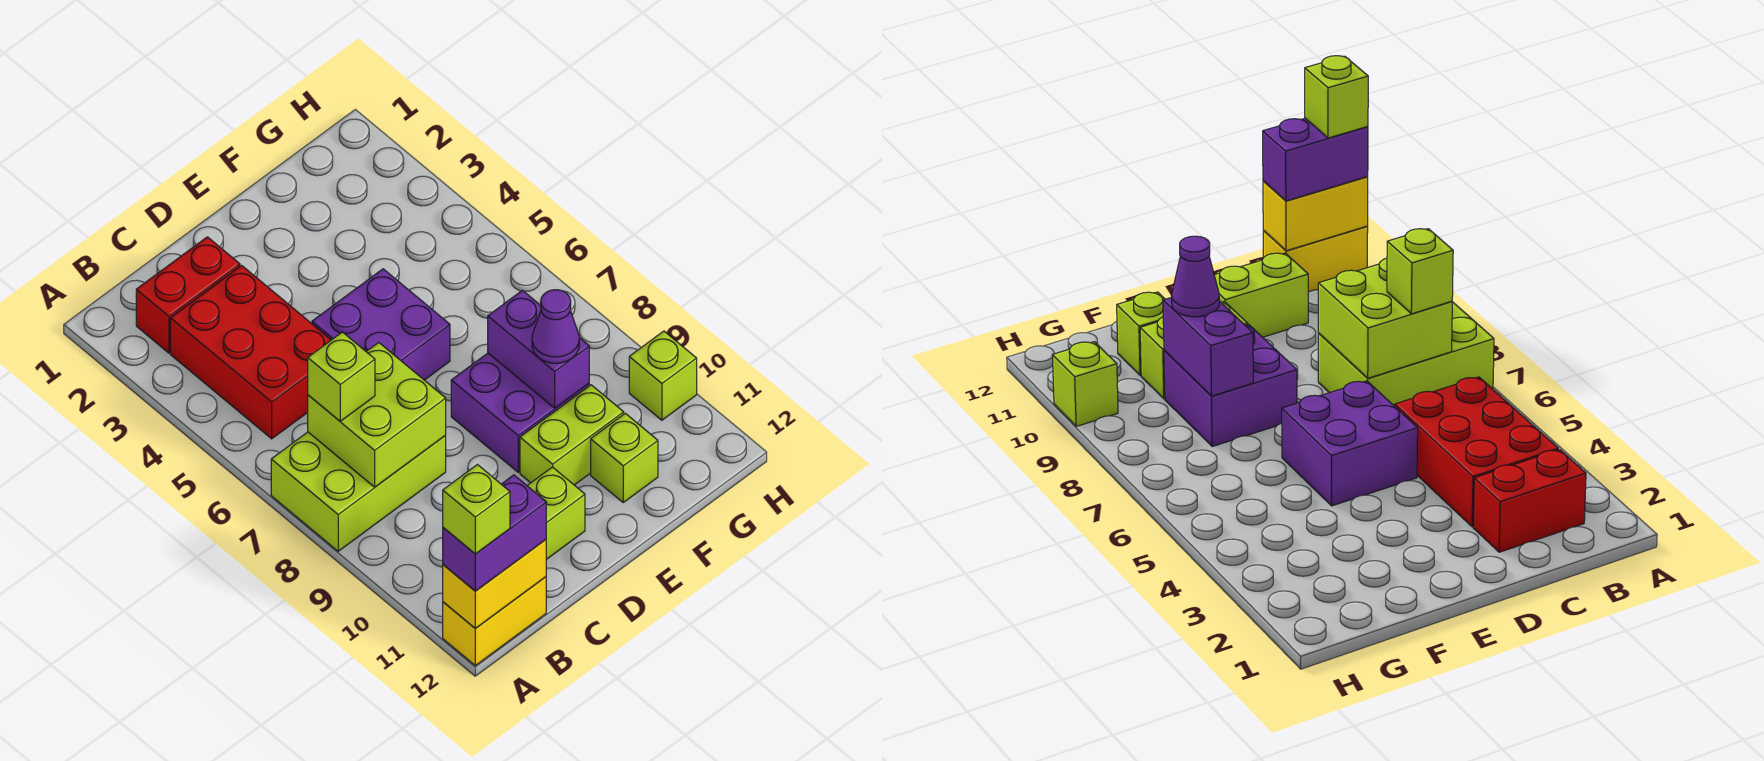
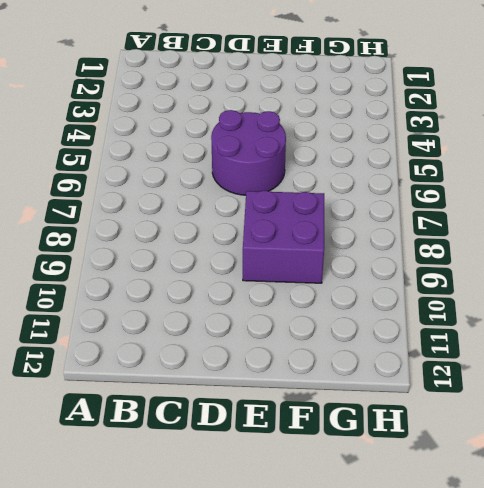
purple round brick D5:E6 level 1 -> purple brick D5:E6 level 1
none -> lime brick A7:C8 level 1
none -> yellow brick A12:B12 level 1
none -> red brick B2:C2 level 1

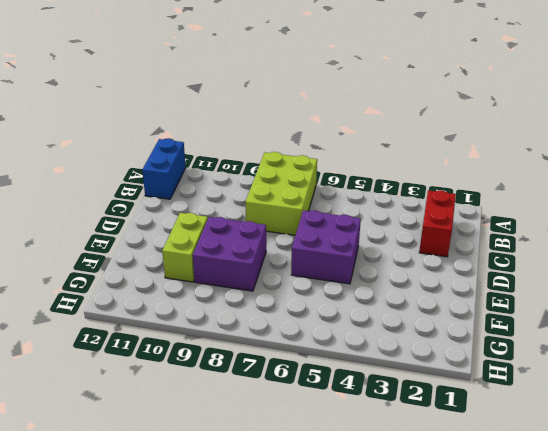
blue brick A12:B12 level 1 -> yellow brick A12:B12 level 1
none -> red brick B3:C5 level 1
none -> lime brick C11:D11 level 1
none -> lime brick F11 level 1

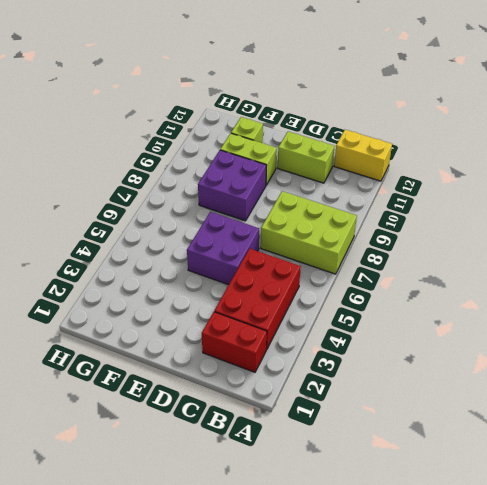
none -> lime brick H10 level 1
none -> yellow brick A12:B12 level 2
none -> lime brick B7:C8 level 2

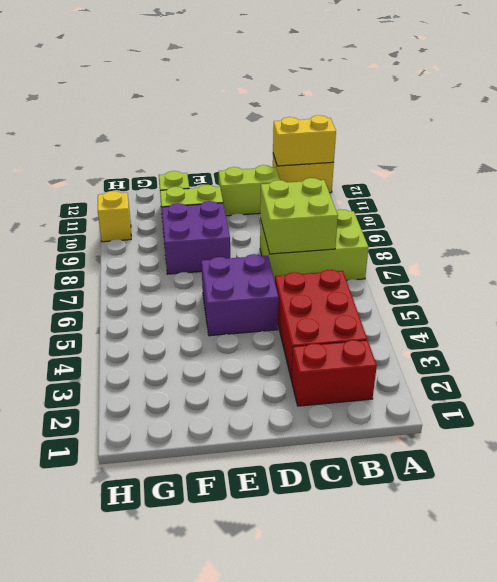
yellow brick H10 level 1 -> lime brick H10 level 1
none -> purple brick F8:F9 level 2
none -> purple brick A12:B12 level 3
none -> lime brick B7 level 3

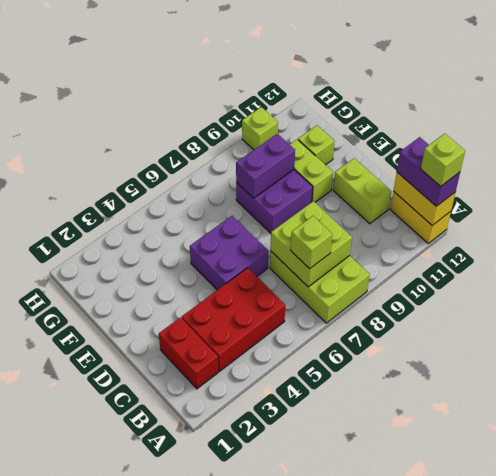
none -> purple cone F9 level 3

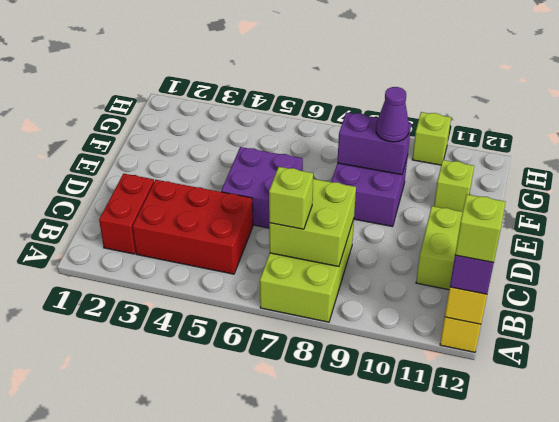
none -> lime brick E10:F10 level 1

